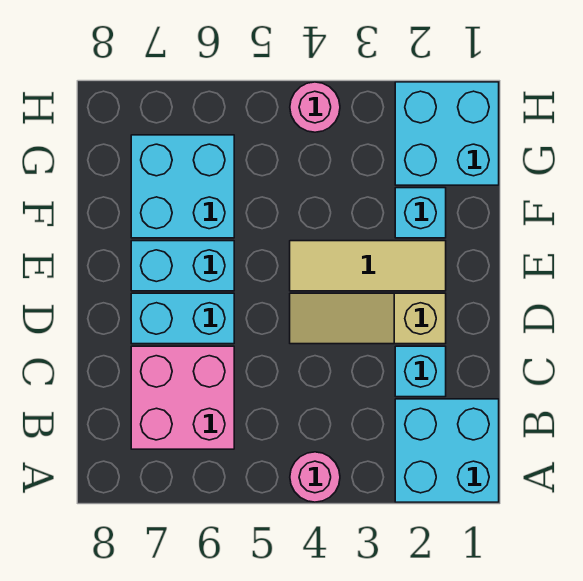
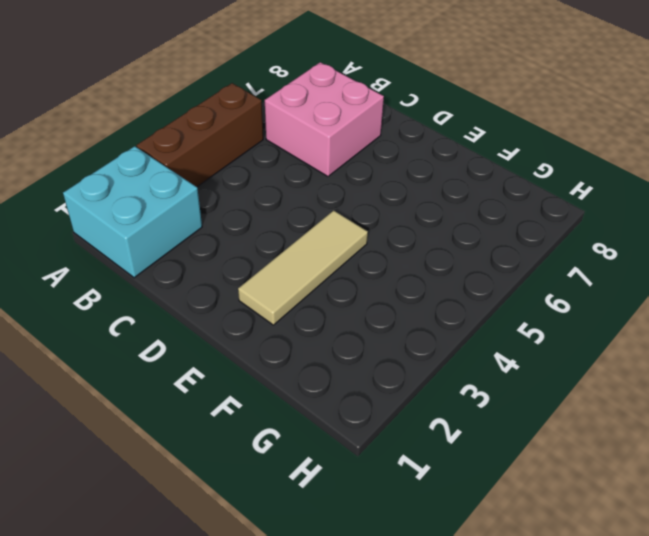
brown brick A3:A5 level 1 -> pink round brick A4 level 1
none -> cyan brick C2 level 1
none -> tan slope D2:D4 level 1 top 2
none -> cyan brick D6:D7 level 1

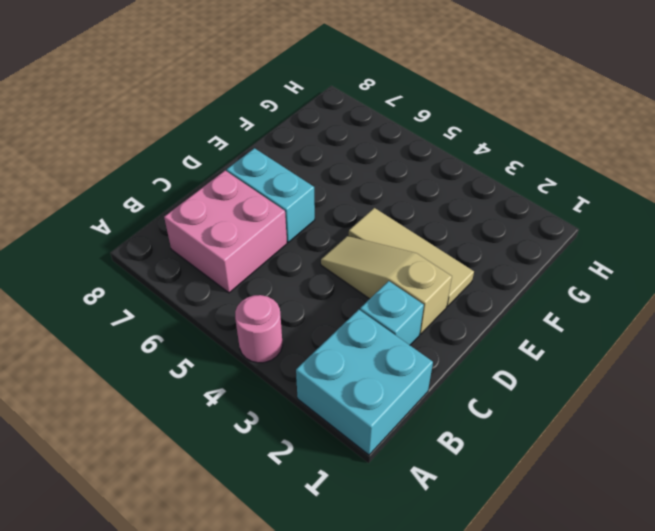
none -> cyan brick E6:E7 level 1
none -> cyan brick F2 level 1
none -> cyan brick F6:G7 level 1

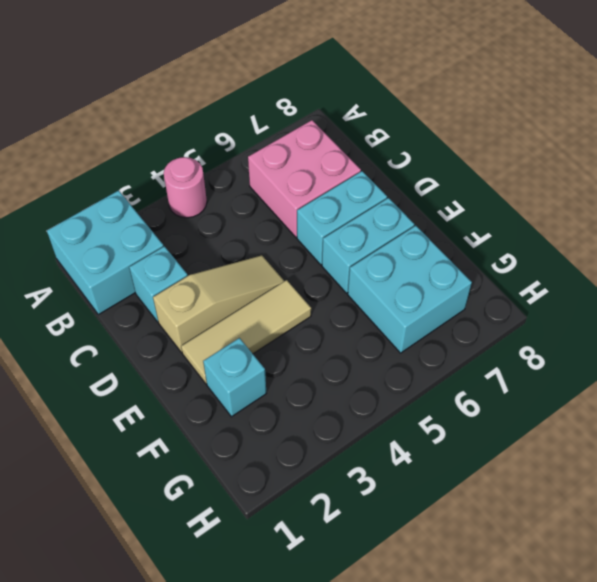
none -> cyan brick G1:H2 level 1
none -> pink round brick H4 level 1

